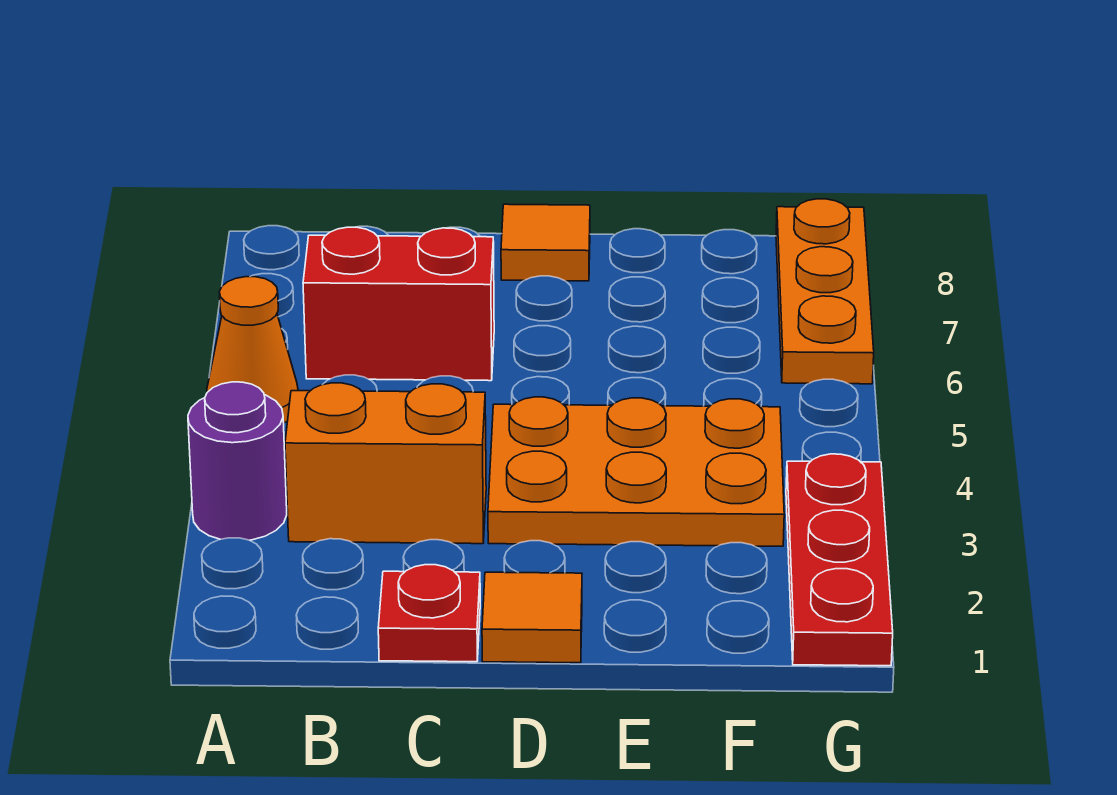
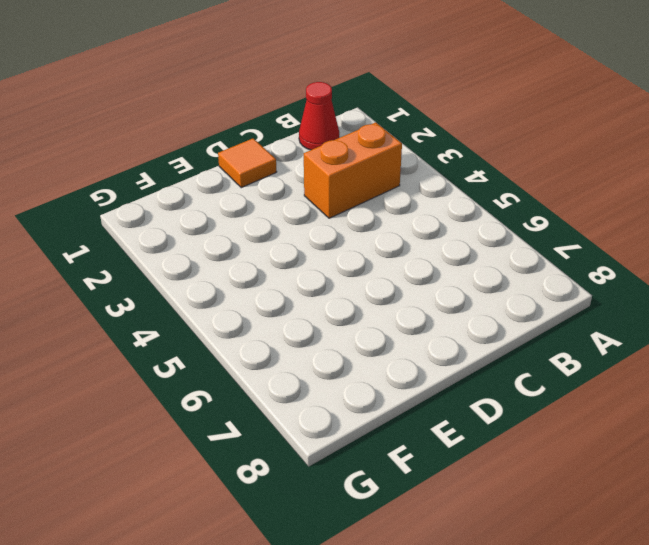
red cone B1 level 1 -> none
none -> purple round brick A3 level 1
none -> orange cone A5 level 1

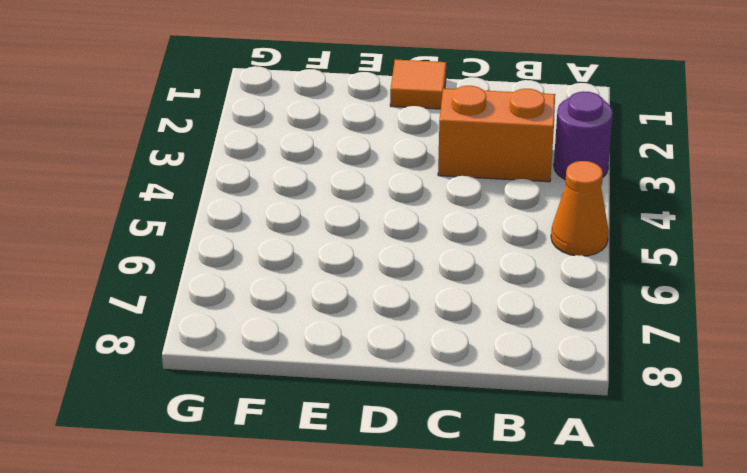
none -> red brick B6:C6 level 1
none -> red plate C1 level 1

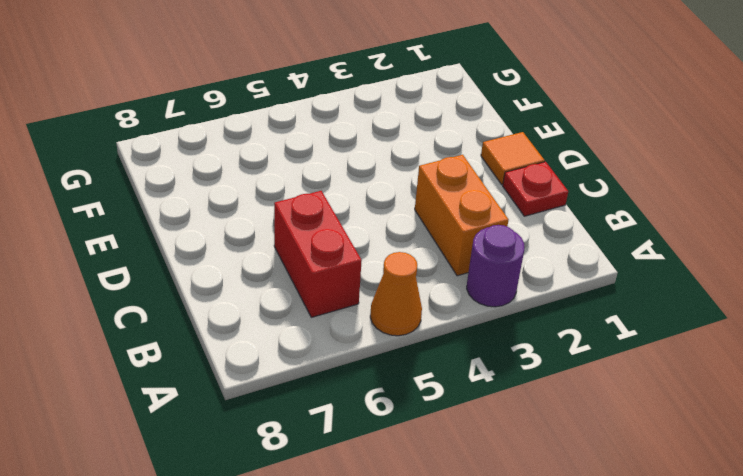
none -> orange plate D3:F4 level 1
none -> orange tile D8 level 1

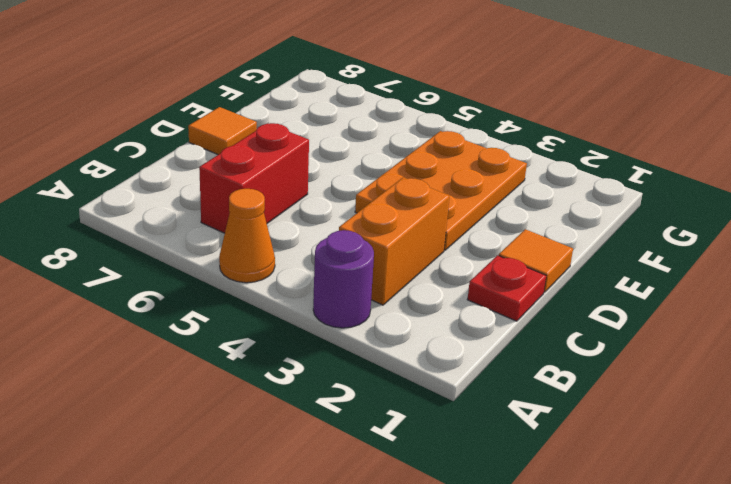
none -> red plate G1:G3 level 1
none -> orange plate G6:G8 level 1

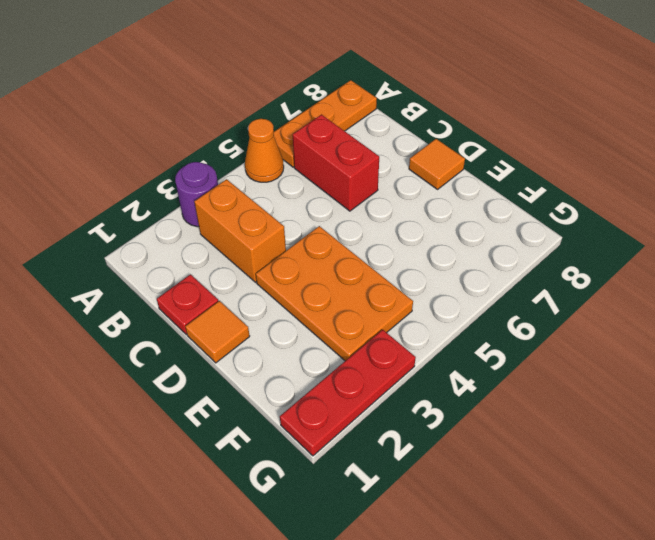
orange plate A6:A8 level 1 -> orange plate G6:G8 level 1

